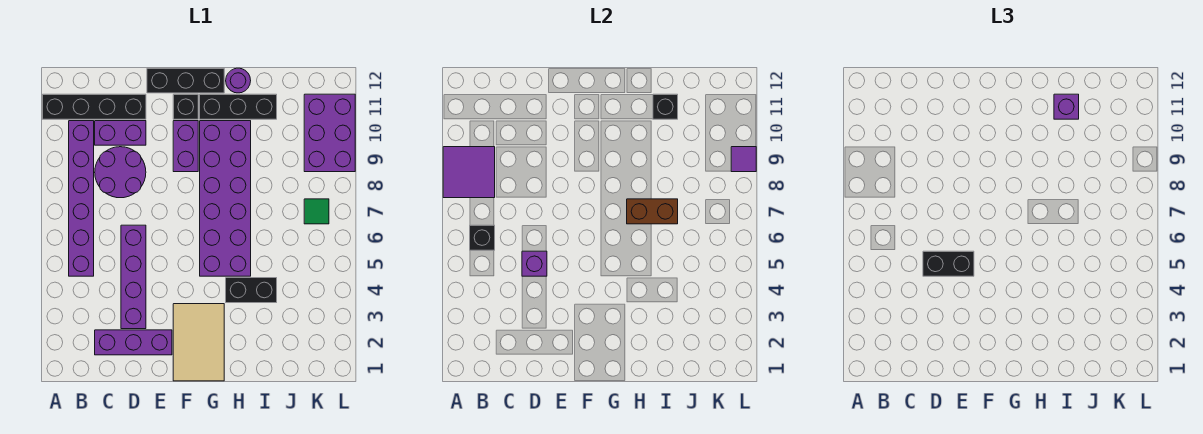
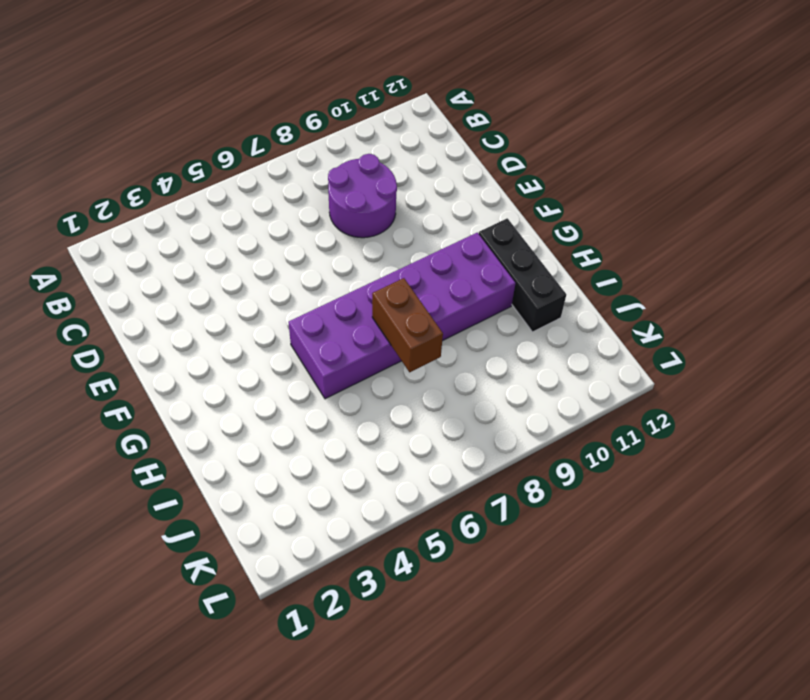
none -> black brick A11:D11 level 1
none -> purple brick B5:B10 level 1
none -> purple brick C2:E2 level 1

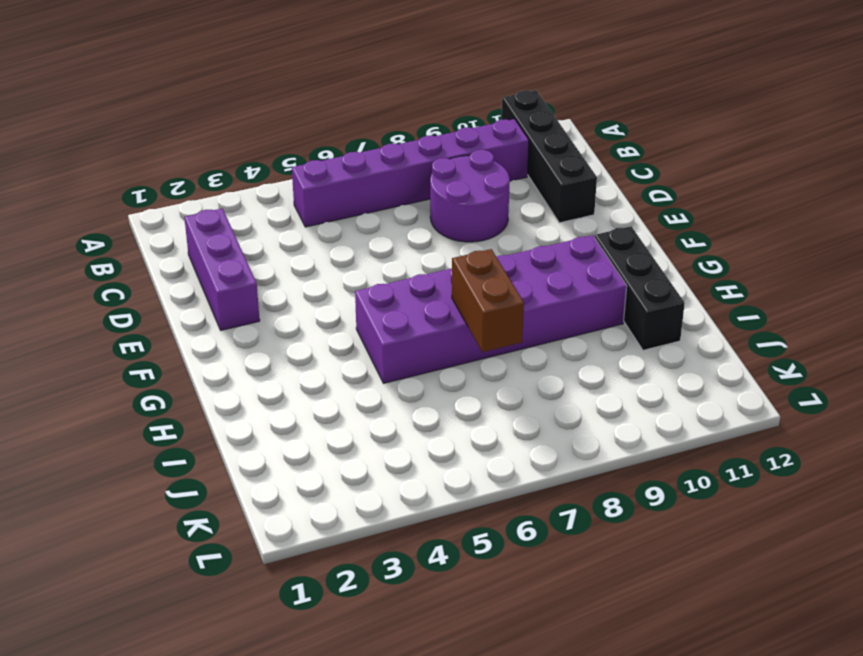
none -> purple brick C10:D10 level 1
none -> purple brick D3:D6 level 1
none -> black brick E12:G12 level 1

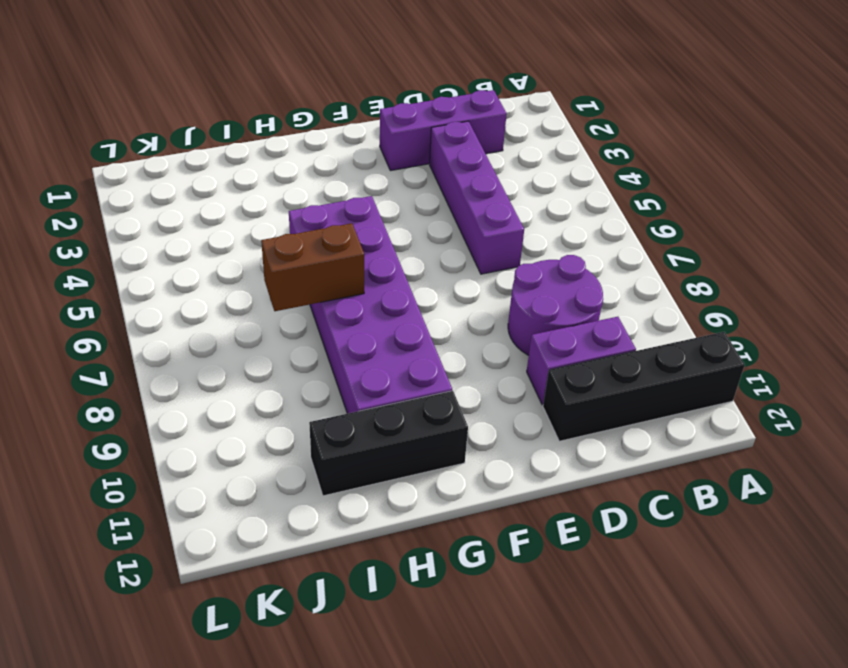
none -> purple brick B5:B10 level 1
none -> black brick E12:G12 level 1
none -> tan tile F1:G3 level 1

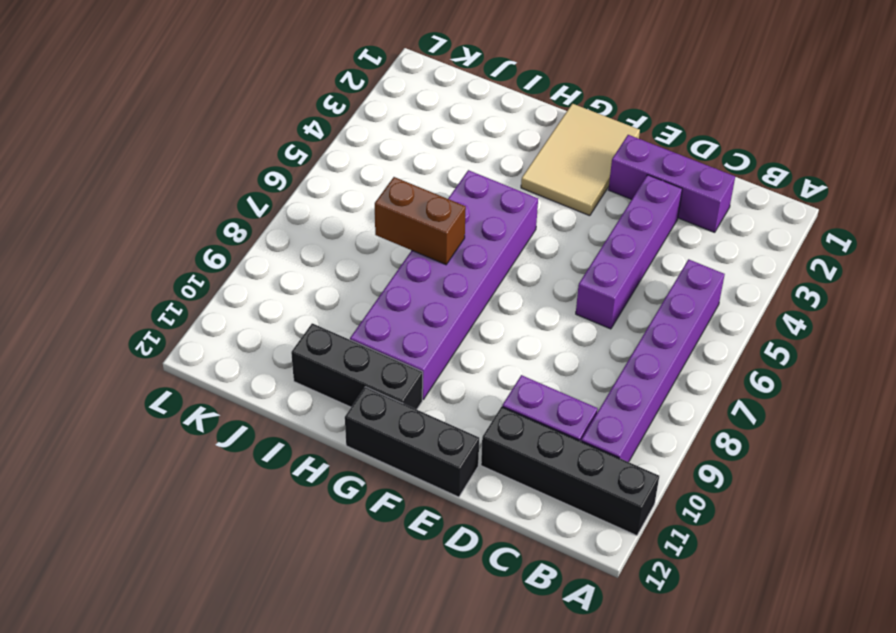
none -> purple round brick C8:D9 level 1
none -> purple brick F9:F10 level 1
none -> black brick F11 level 1

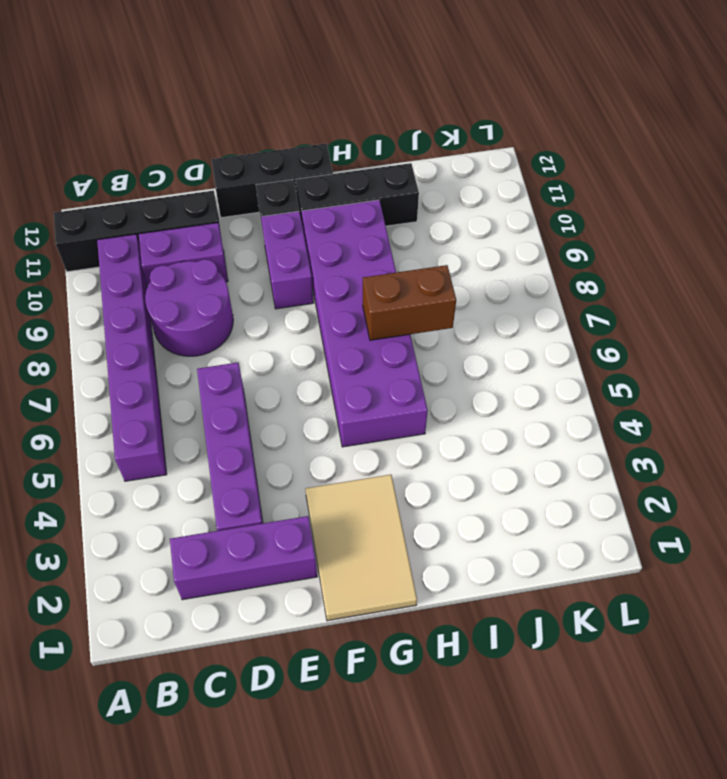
none -> black brick H4:I4 level 1
none -> purple round brick H12 level 1
none -> green tile K7 level 1

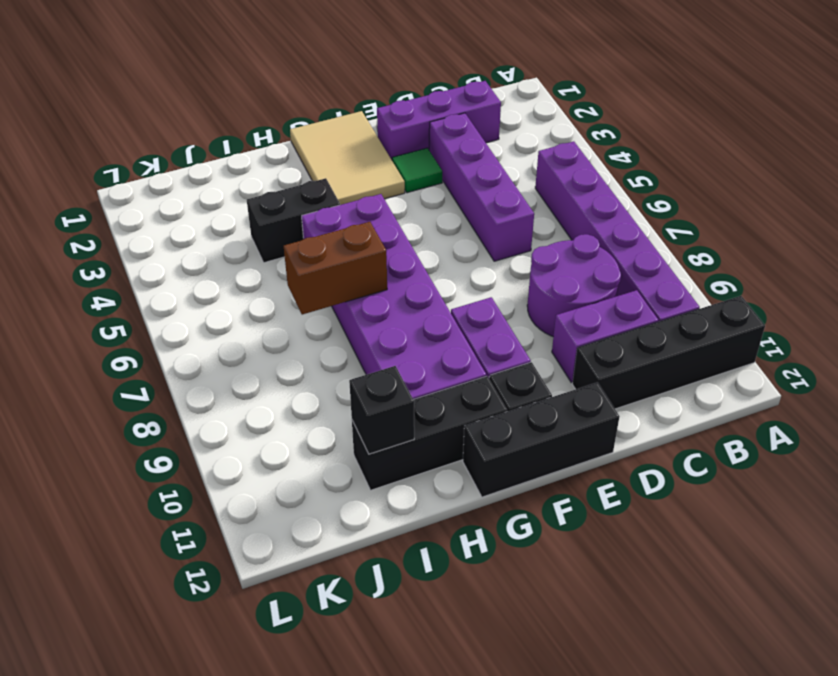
green tile E3 level 1 -> green tile K7 level 1
none -> purple round brick H12 level 1
none -> purple brick K9:L11 level 1
none -> purple tile A8:B9 level 2

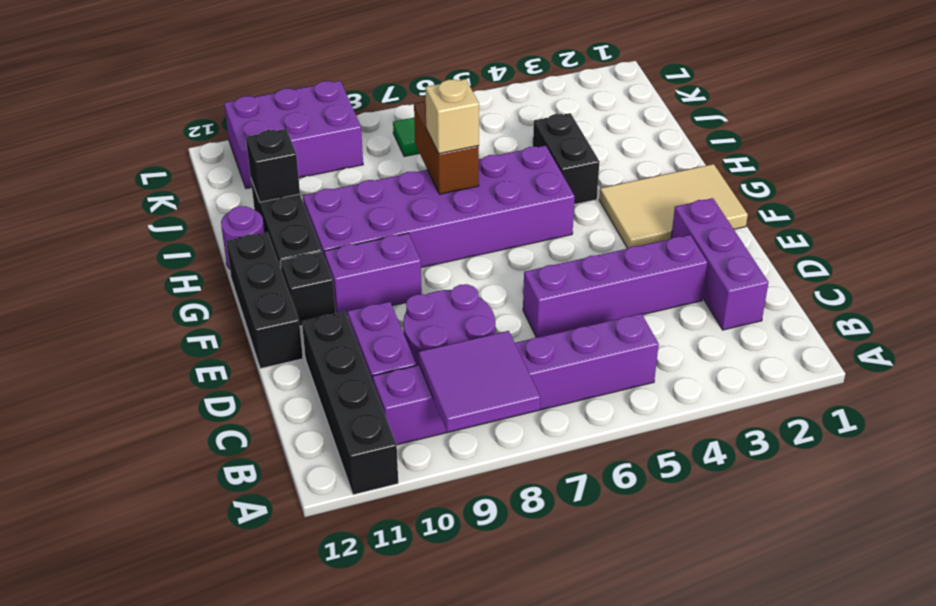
tan brick H7 level 3 -> none
none -> black brick B6 level 2
none -> purple brick D5 level 2
none -> purple tile L9 level 2

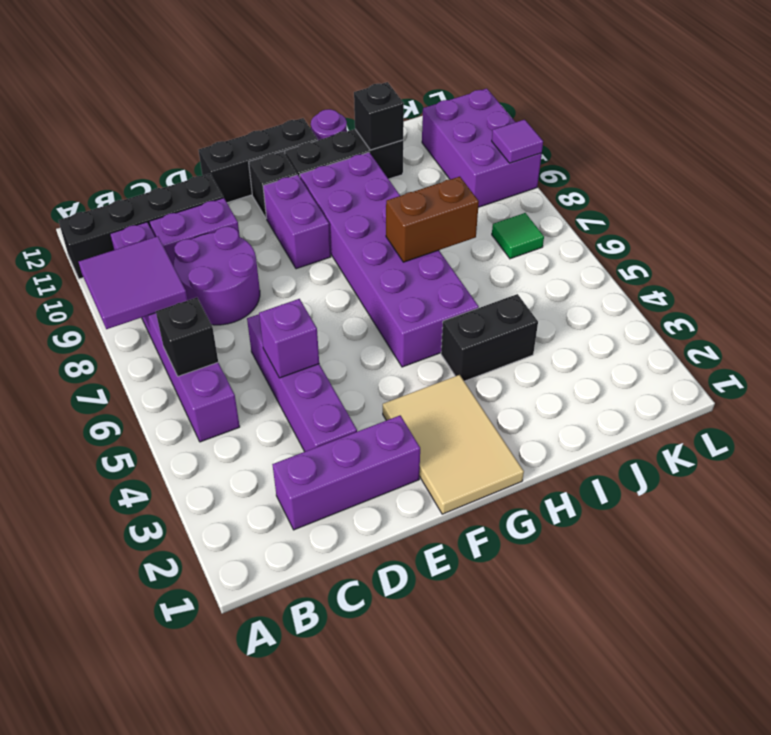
none -> black brick D5:E5 level 3
none -> purple brick I11 level 3

